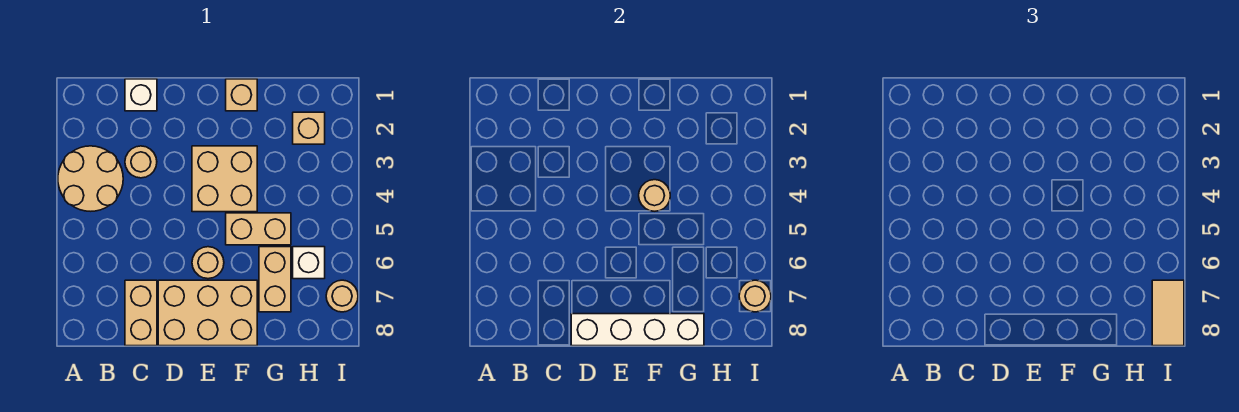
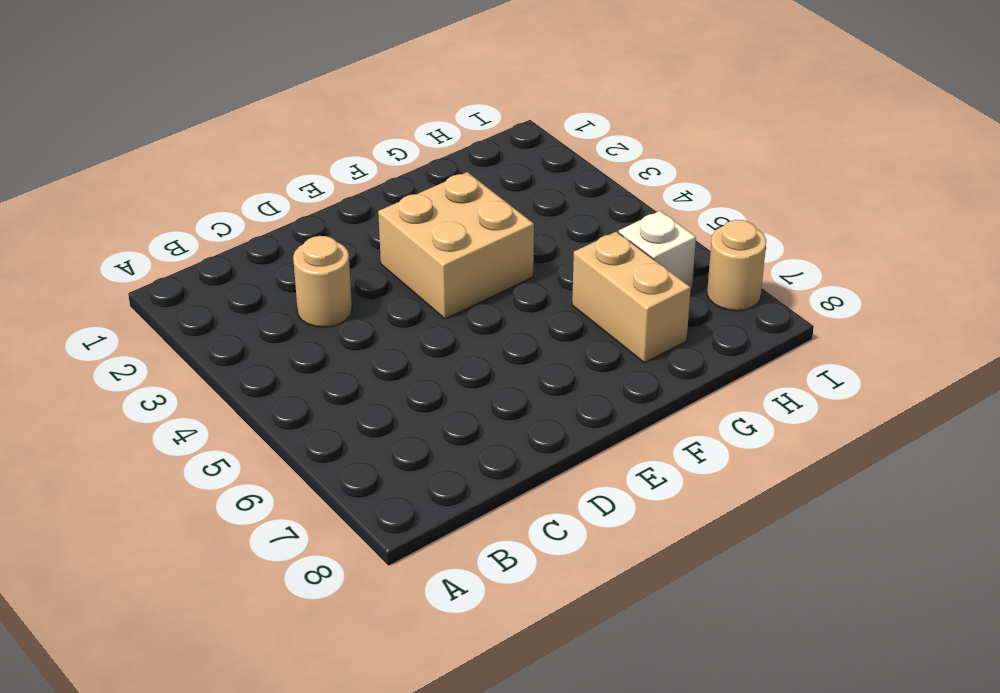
none -> tan round brick A3:B4 level 1
none -> white brick C1 level 1
none -> tan brick C7:C8 level 1

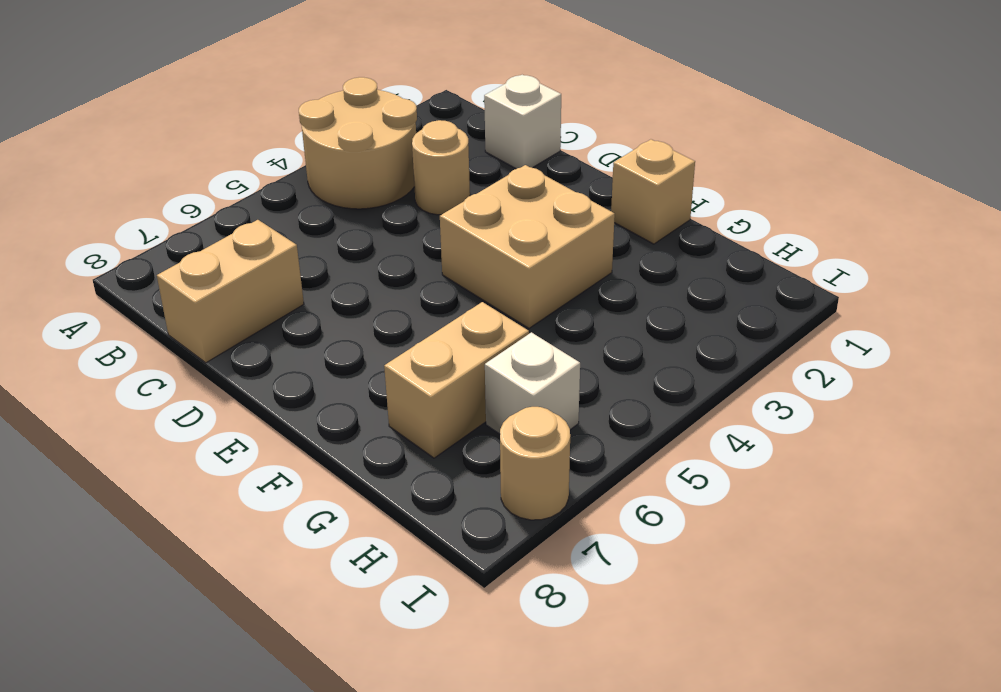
none -> tan brick D7:F8 level 1
none -> tan round brick E6 level 1
none -> tan brick F5:G5 level 1

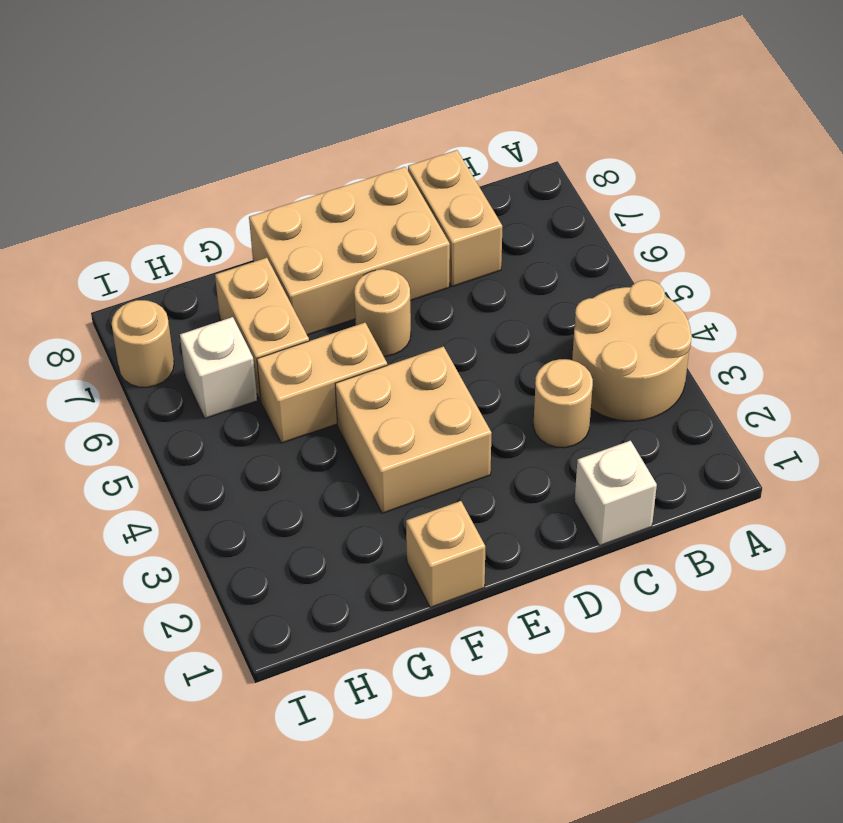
none -> tan brick H2 level 1
none -> white brick D8:G8 level 2
none -> tan round brick F4 level 2

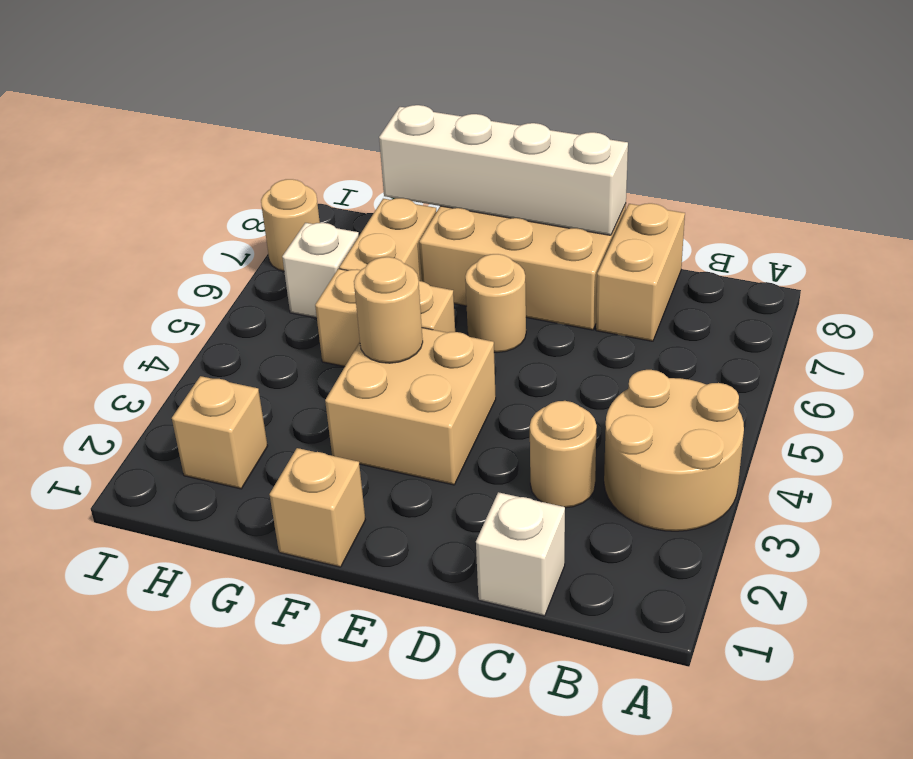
none -> tan round brick I7 level 2
none -> tan tile I7:I8 level 3

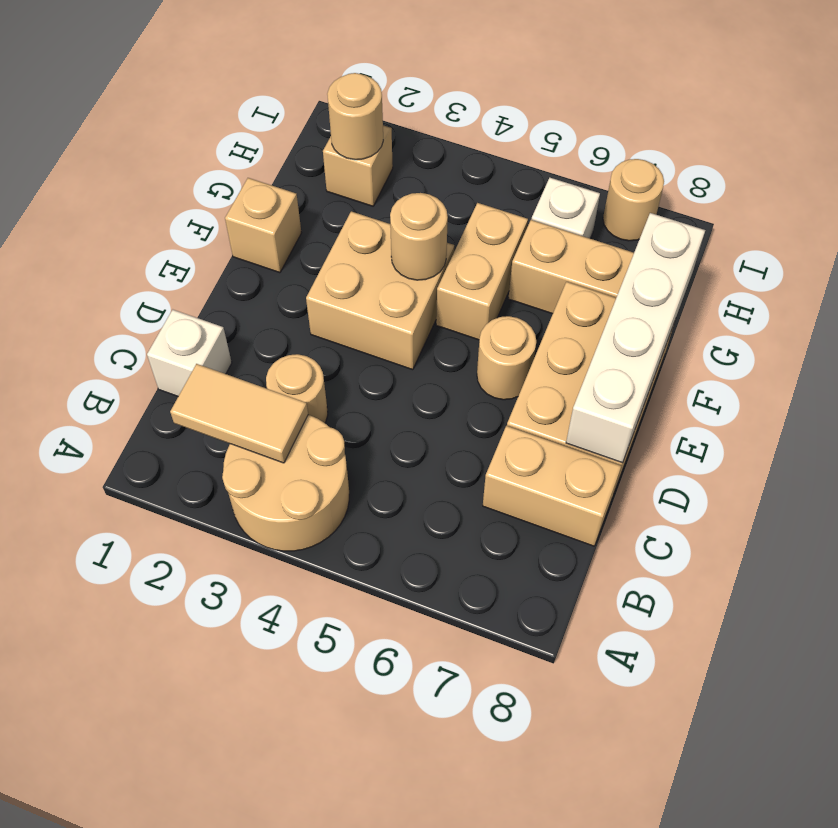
tan tile B2:B3 level 2 -> tan tile I7:I8 level 3
tan round brick H2 level 2 -> tan round brick I7 level 2

